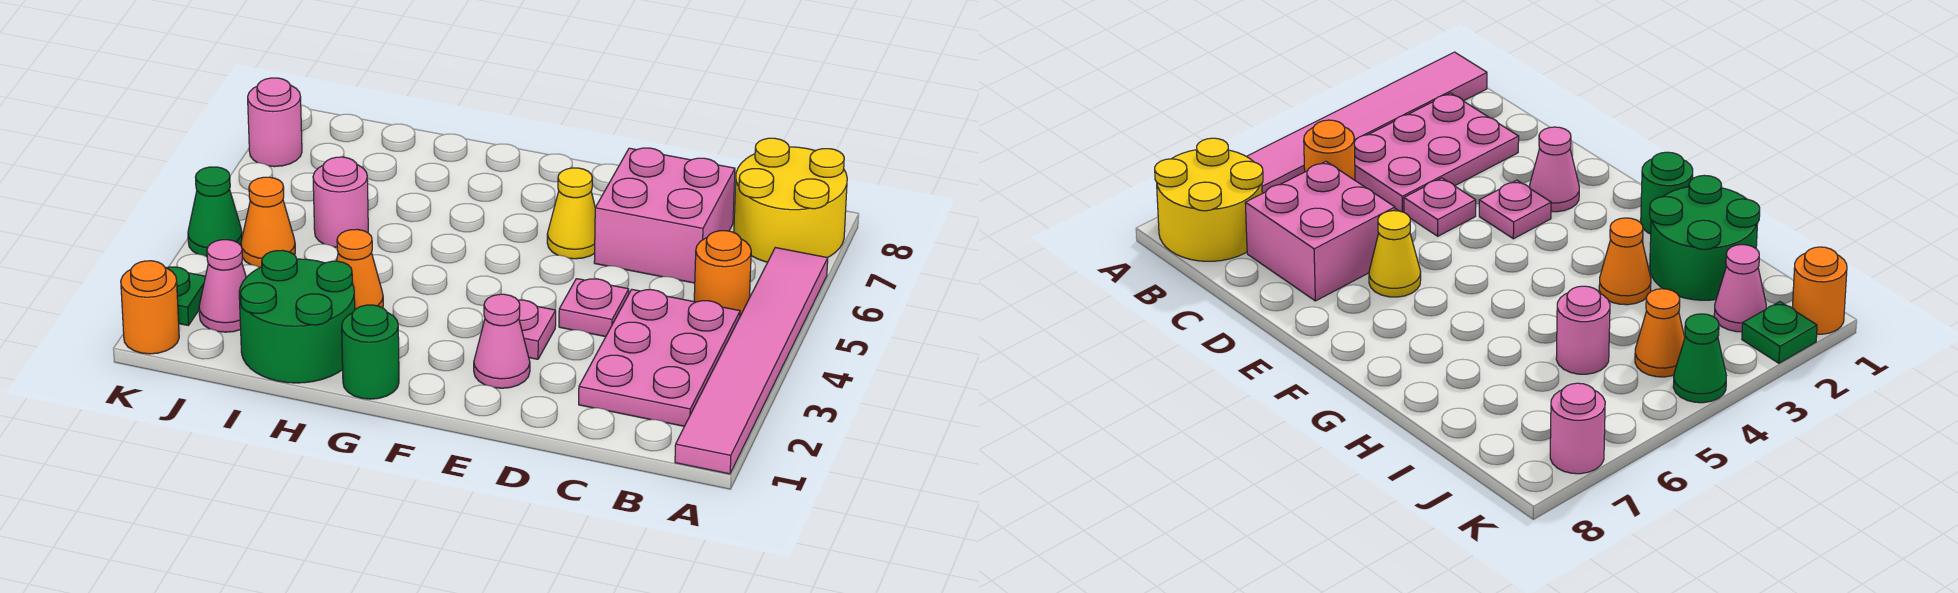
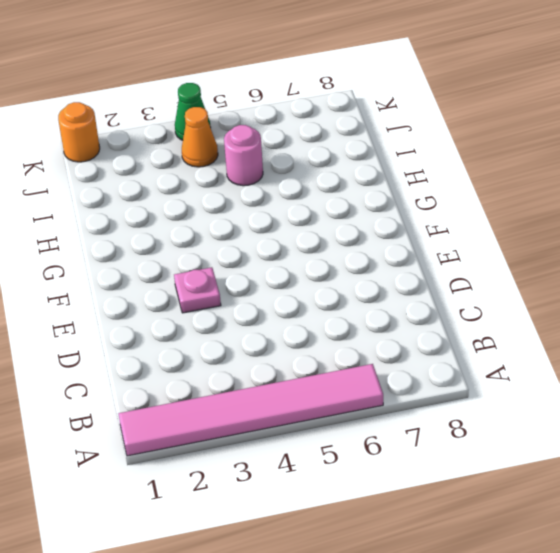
none -> yellow round brick A7:B8 level 1
none -> pink plate B2:C4 level 1
none -> orange round brick B5 level 1

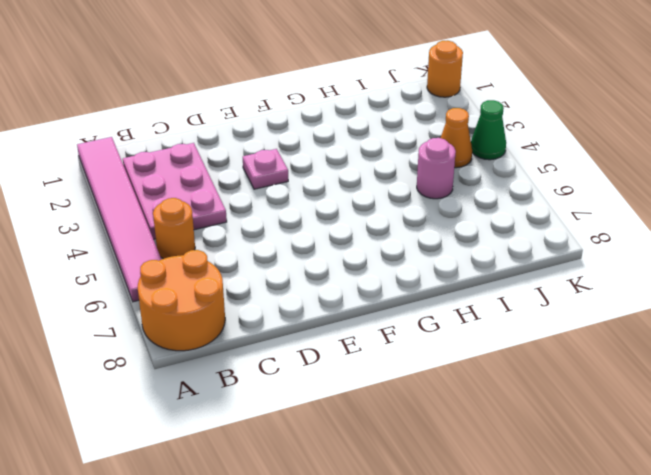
orange round brick A7:B8 level 1 -> yellow round brick A7:B8 level 1
none -> pink brick C6:D7 level 1
none -> pink plate D4 level 1
none -> pink cone E2 level 1

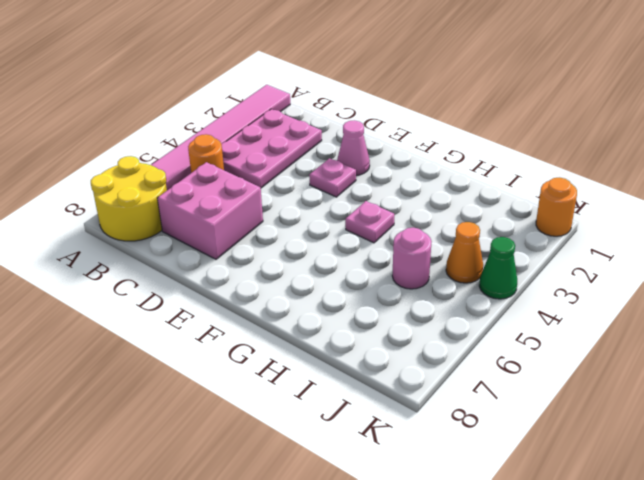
pink plate G4 level 1 -> pink plate D4 level 1
none -> yellow cone E6 level 1
none -> green round brick G1 level 1
none -> green round brick H1:I2 level 1

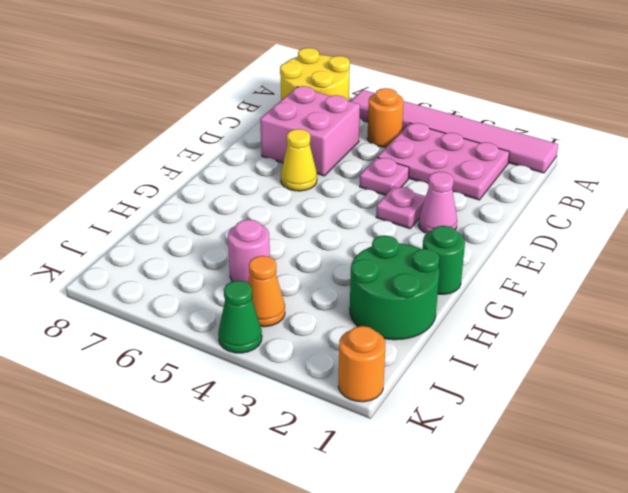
none -> orange cone H3 level 1
none -> pink cone J2 level 1
none -> green plate K2 level 1

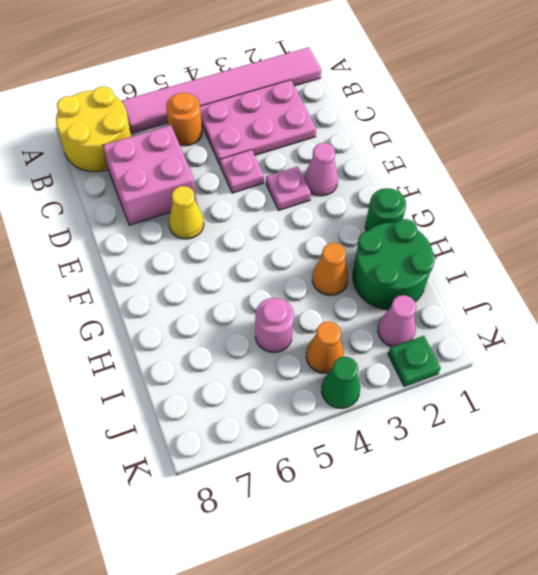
none -> orange round brick K1 level 1
none -> pink round brick K7 level 1

